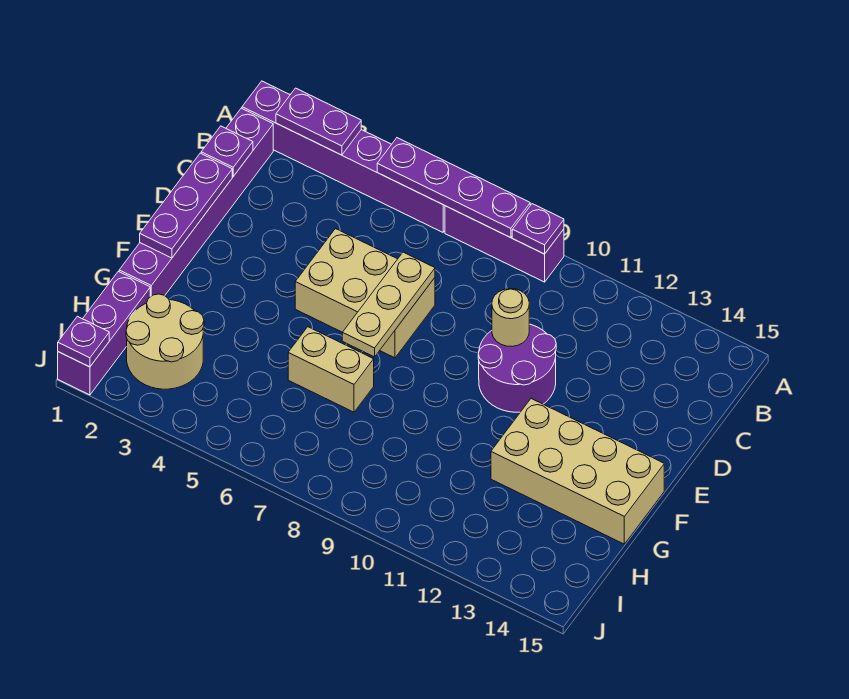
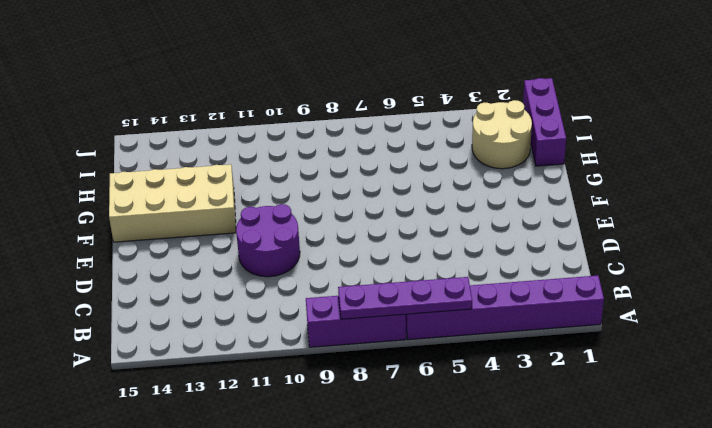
none -> purple brick B1:G1 level 1
none -> tan brick D5:E7 level 1
none -> tan brick G6:G7 level 1

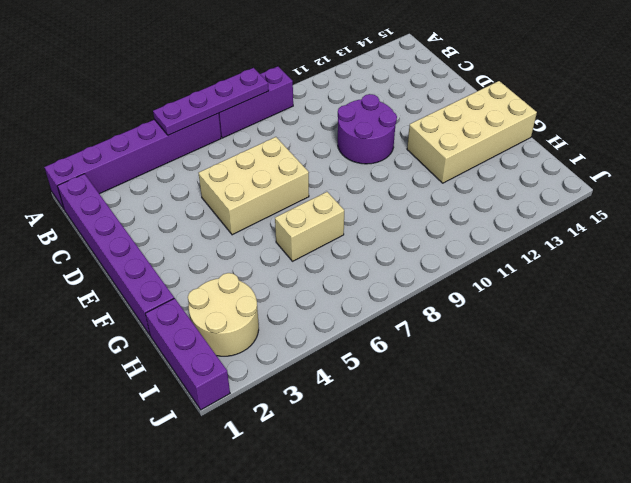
none -> purple plate A2:A3 level 2
none -> purple plate A9 level 2
none -> purple plate C1 level 2

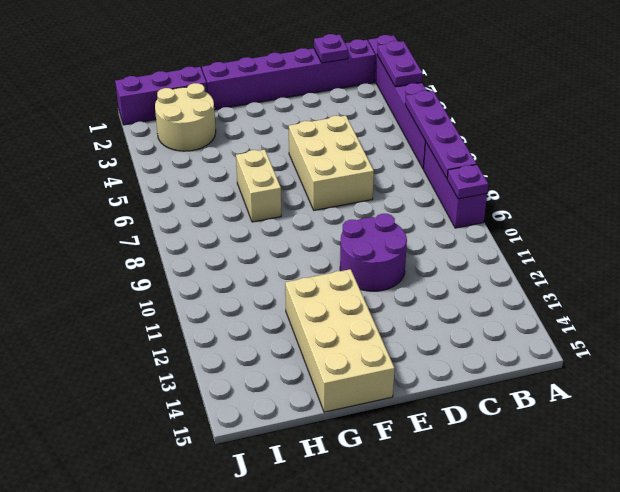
none -> purple plate D1:F1 level 2
none -> tan plate D7:F7 level 2
none -> tan round brick D10 level 2

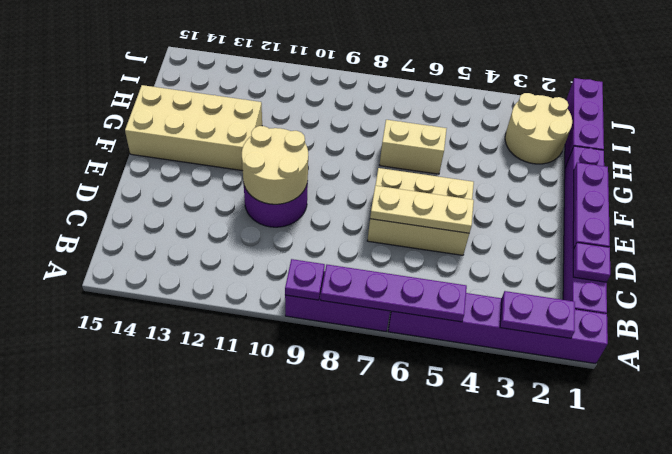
tan plate D5:D7 level 2 -> tan plate D7:F7 level 2
tan round brick D10:E11 level 2 -> tan round brick D10 level 2
none -> purple plate J1 level 2

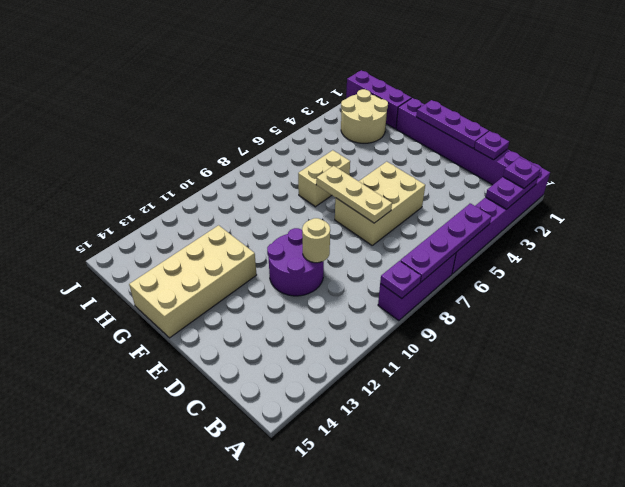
purple plate A2 level 3 -> purple plate J1 level 2

